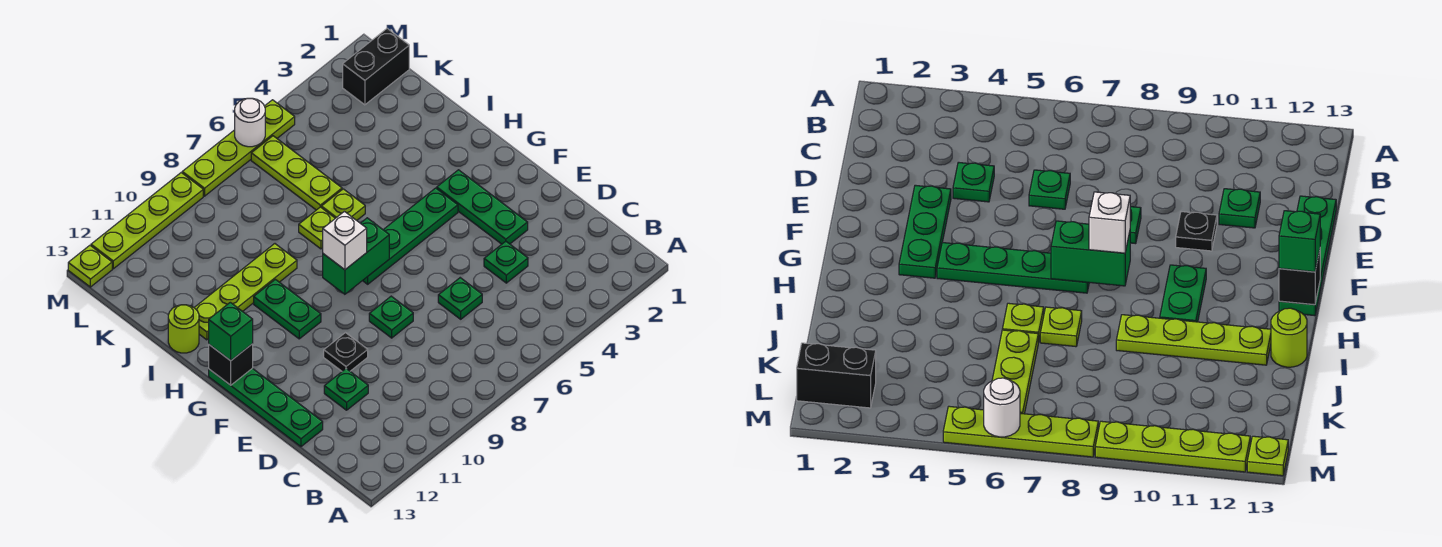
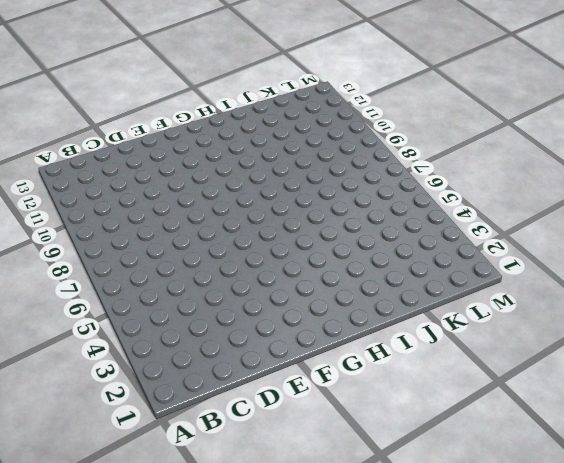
none -> green plate D4 level 1
none -> green plate D6 level 1
none -> green plate D11 level 1

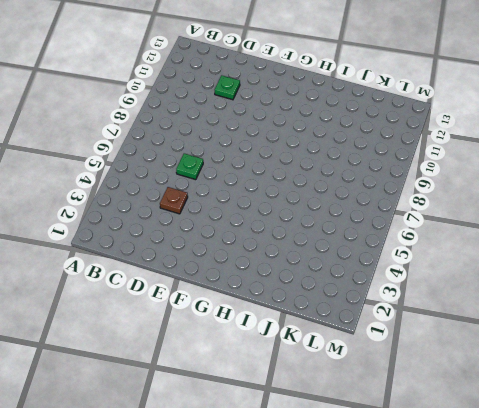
brown plate D4 level 1 -> green plate D4 level 1
none -> green plate D13:G13 level 1
none -> green plate E3:G3 level 1
none -> green plate E8 level 1

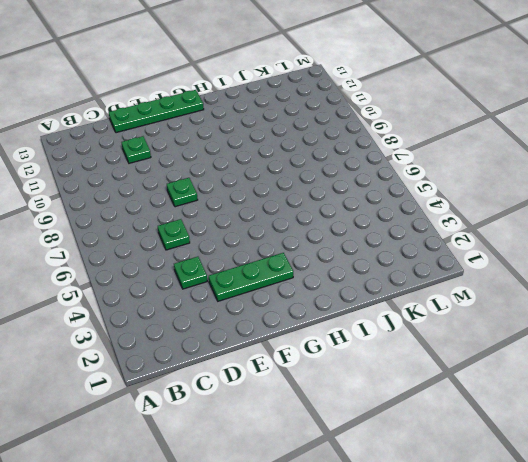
none -> black plate E10 level 1
none -> green plate G4:G7 level 1
none -> green plate G10:H10 level 1

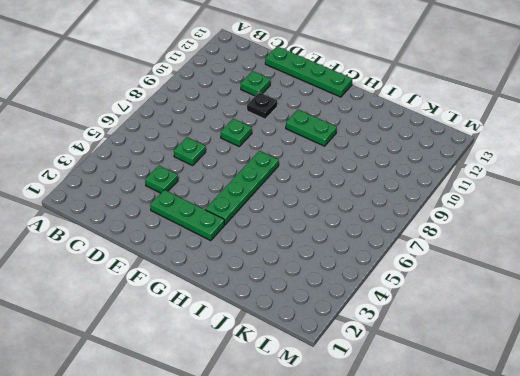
none -> lime plate I6 level 1
none -> lime plate I7 level 1
none -> lime plate I9:I12 level 1

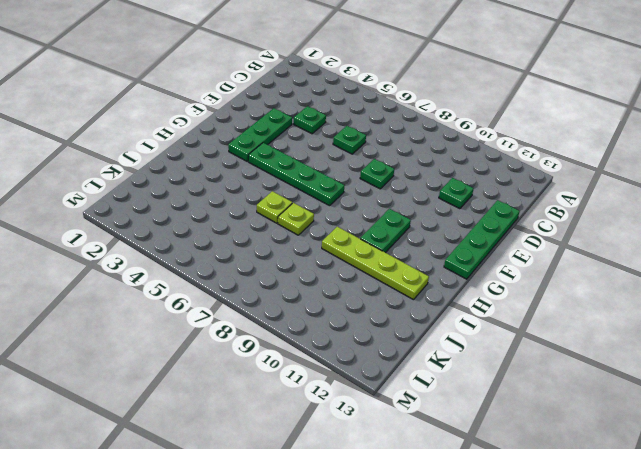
none -> black plate E10 level 1
none -> lime round brick I13 level 1
none -> lime plate J6:L6 level 1

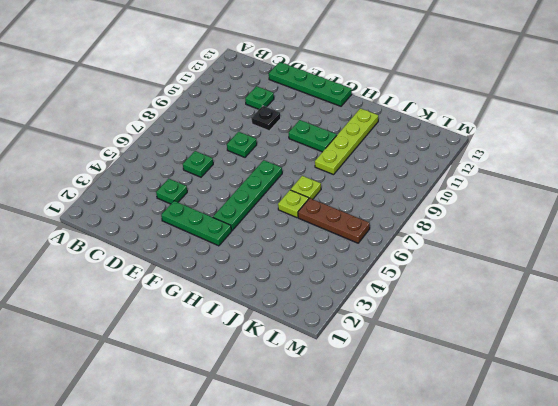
brown plate J6:L6 level 1 -> lime plate J6:L6 level 1
none -> lime round brick I13 level 1
none -> black brick L1:L2 level 1
none -> lime plate M5:M8 level 1

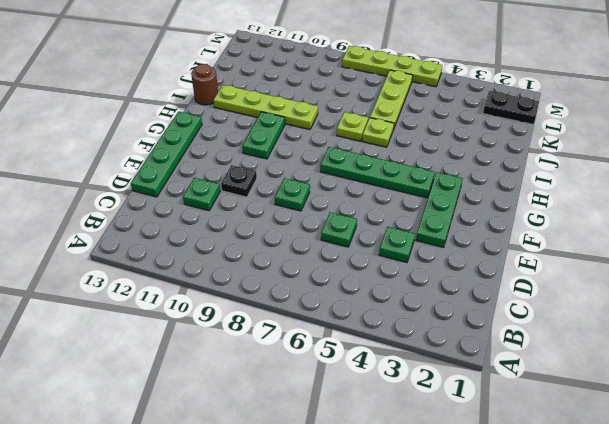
brown round brick I13 level 1 -> lime round brick I13 level 1
black plate L1:L2 level 1 -> black brick L1:L2 level 1
none -> lime plate M9:M12 level 1
none -> lime plate M13 level 1
none -> green brick G7:G8 level 2

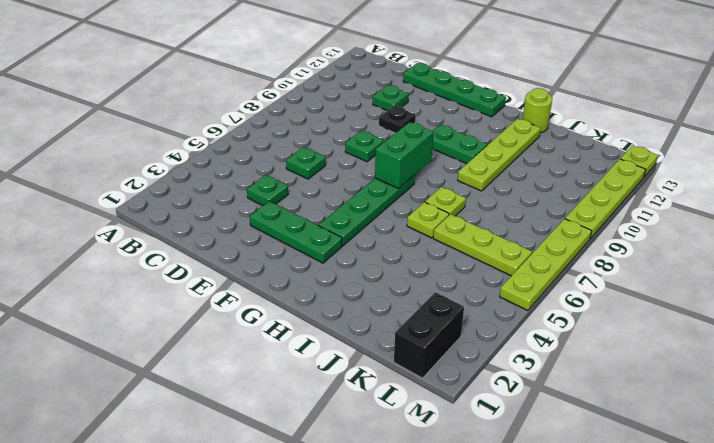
none -> black brick G13 level 2
none -> white round brick M6 level 2
none -> white brick G8 level 3

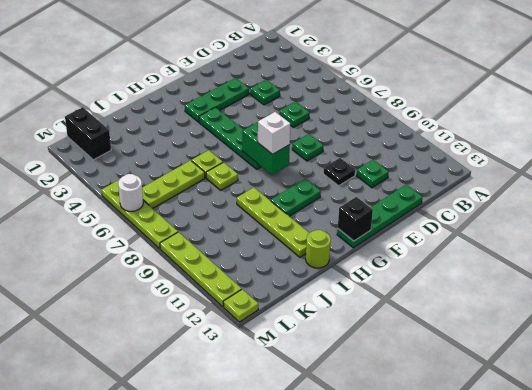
none -> green brick G13 level 3

